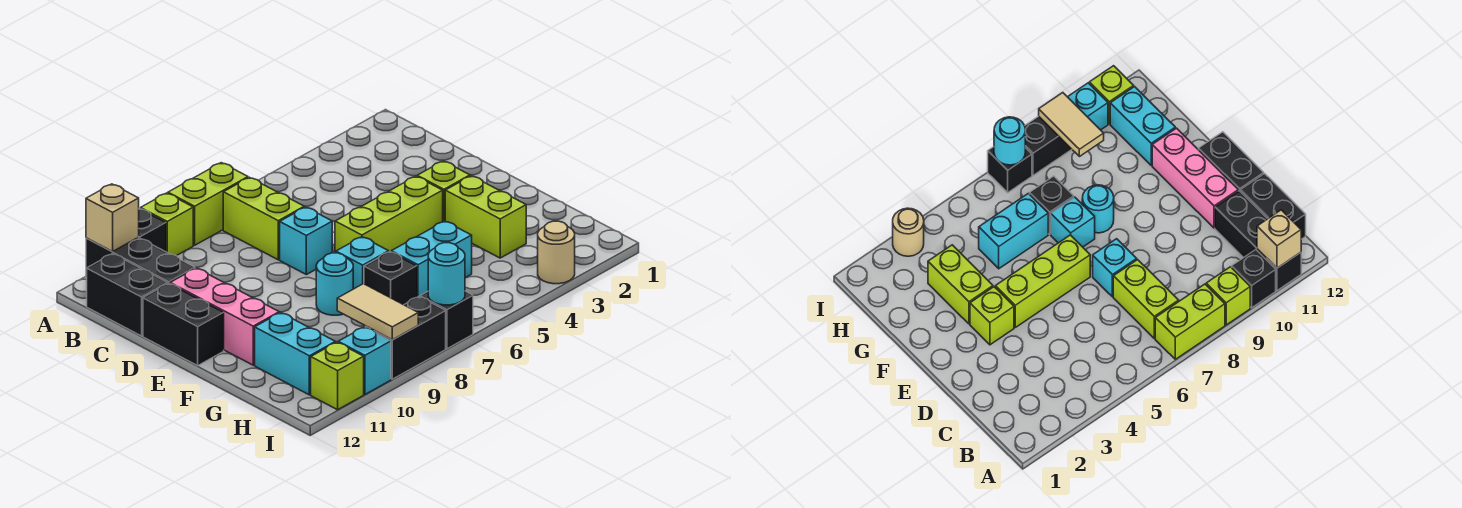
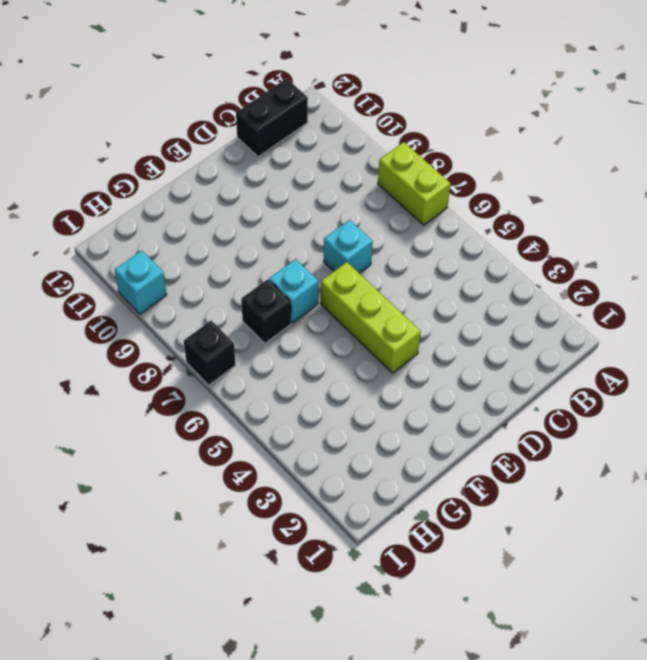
none -> lime brick A9 level 1
none -> black brick A10 level 1
none -> black brick A11:C11 level 1

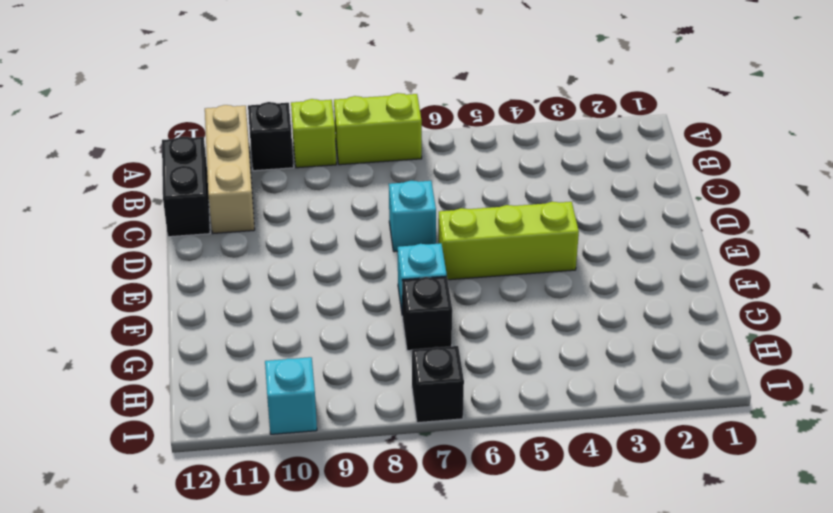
tan brick A11:C11 level 1 -> black brick A11:C11 level 1
none -> lime brick B7:C7 level 1
none -> pink brick D11:F11 level 1
none -> black brick D12:E12 level 1

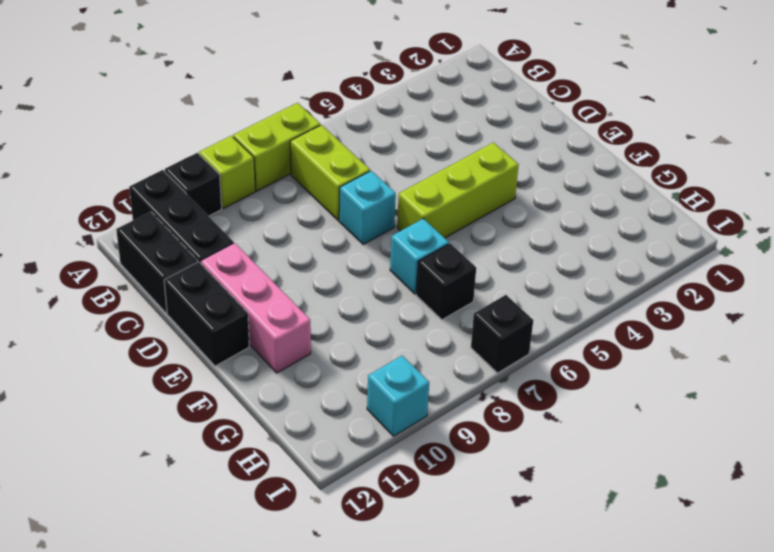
none -> lime brick E3 level 1
none -> lime brick F3:G3 level 1
none -> cyan round brick F8 level 1

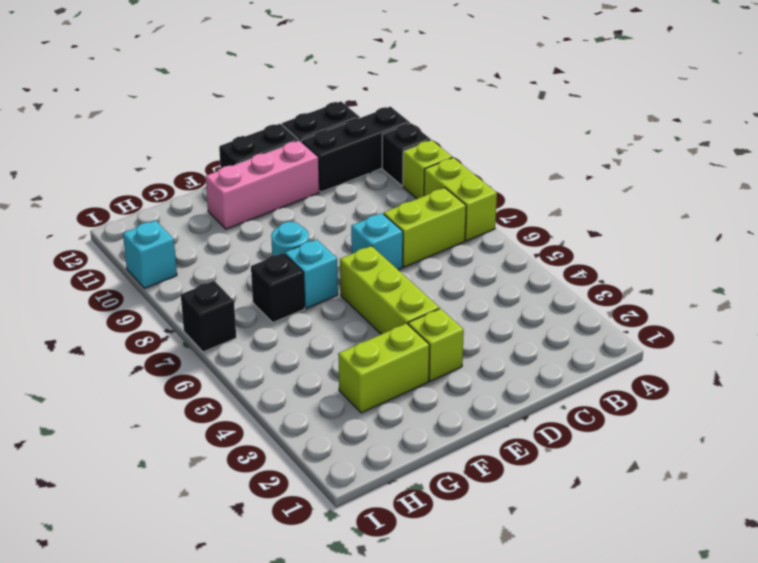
none -> cyan brick G5:G6 level 1
none -> cyan brick G11:H11 level 1
none -> tan round brick I3 level 1

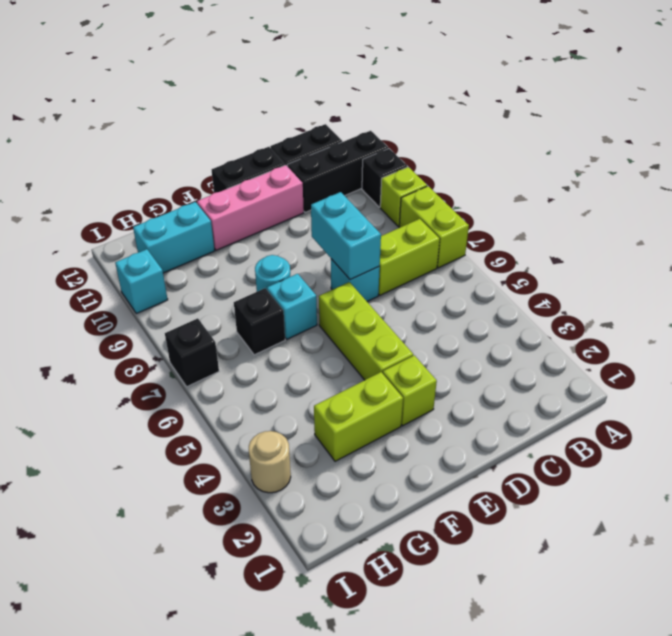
cyan brick D7:D8 level 2 -> cyan brick G5:G6 level 1
none -> black brick I8:I9 level 1
none -> lime brick I11 level 1
none -> tan brick A11 level 2

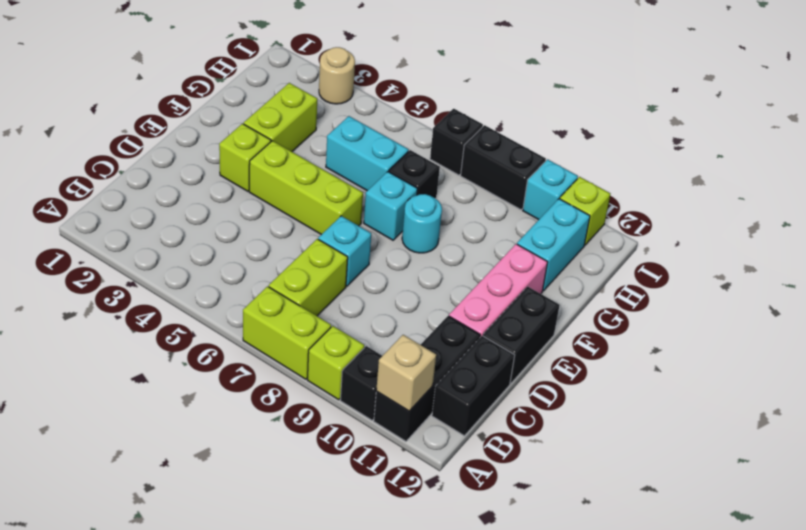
none -> tan tile H9:I9 level 2
none -> cyan round brick I7 level 2

